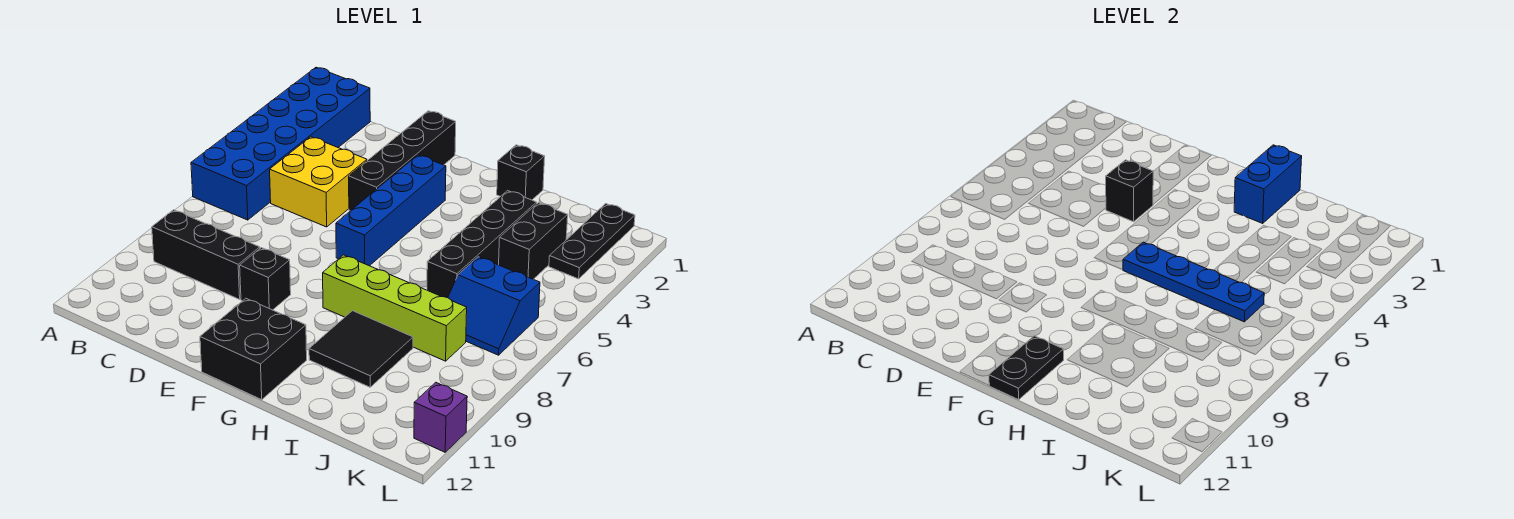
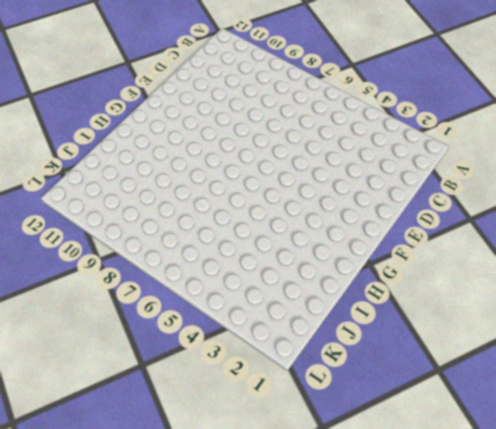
none -> blue brick A1:B6 level 1
none -> black brick B9:D9 level 1
none -> yellow brick C4:D5 level 1

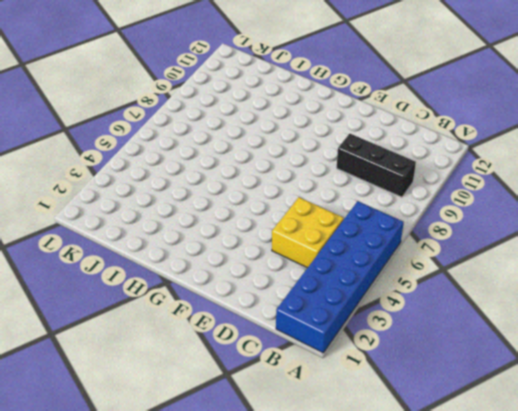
none -> black brick E1:E4 level 1
none -> black brick E9 level 1
none -> blue brick F3:F6 level 1

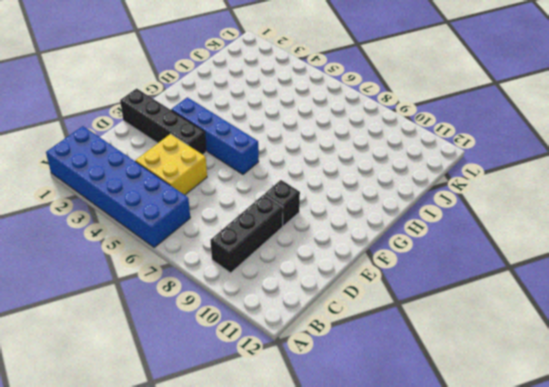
none -> black brick F11:G12 level 1
none -> lime brick G8:J8 level 1
none -> black brick H1 level 1

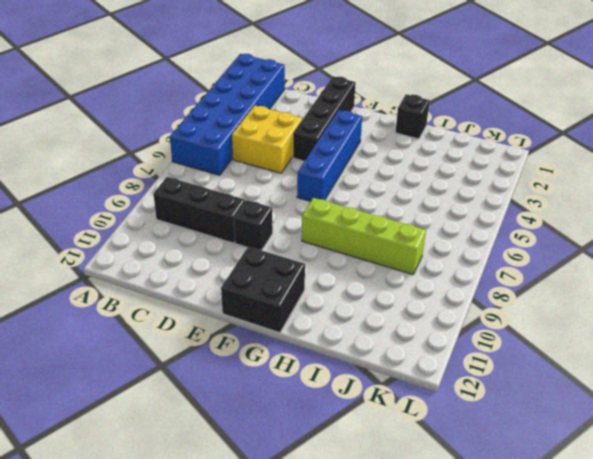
none -> black tile H9:I10 level 1
none -> black brick I3:I6 level 1
none -> black brick J3:J4 level 1

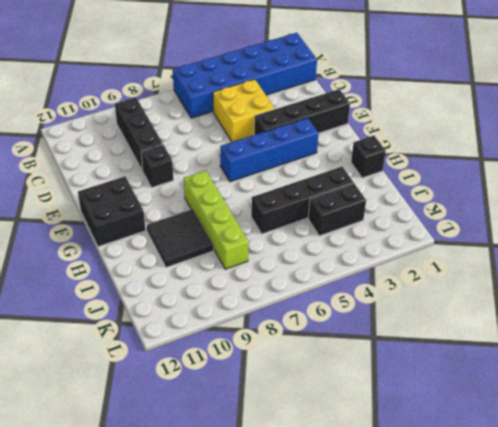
none -> blue slope J6:K7 level 1 top 6
none -> black plate K1:K3 level 1
none -> purple brick L11 level 1

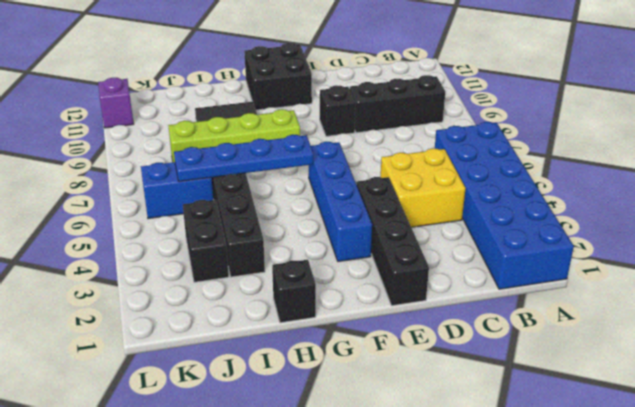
none -> black plate K1:K3 level 1
none -> black brick E4 level 2
none -> black plate G11:G12 level 2

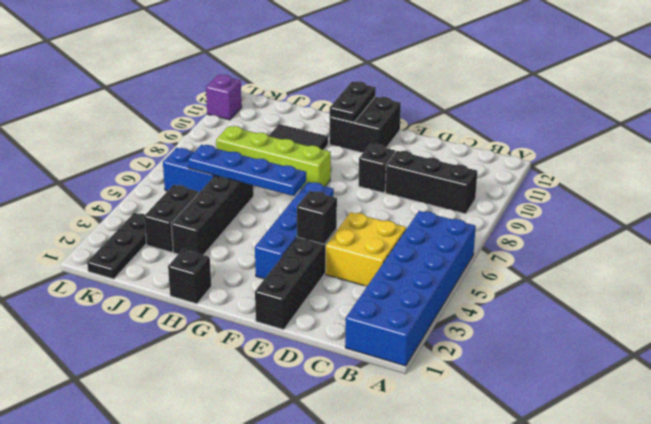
none -> blue brick H1:H2 level 2

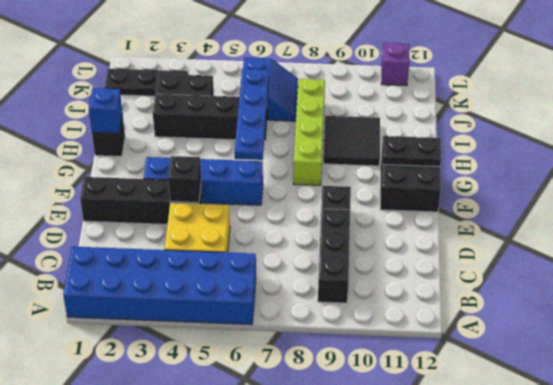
blue brick H1 level 2 -> blue brick H1:H2 level 2

